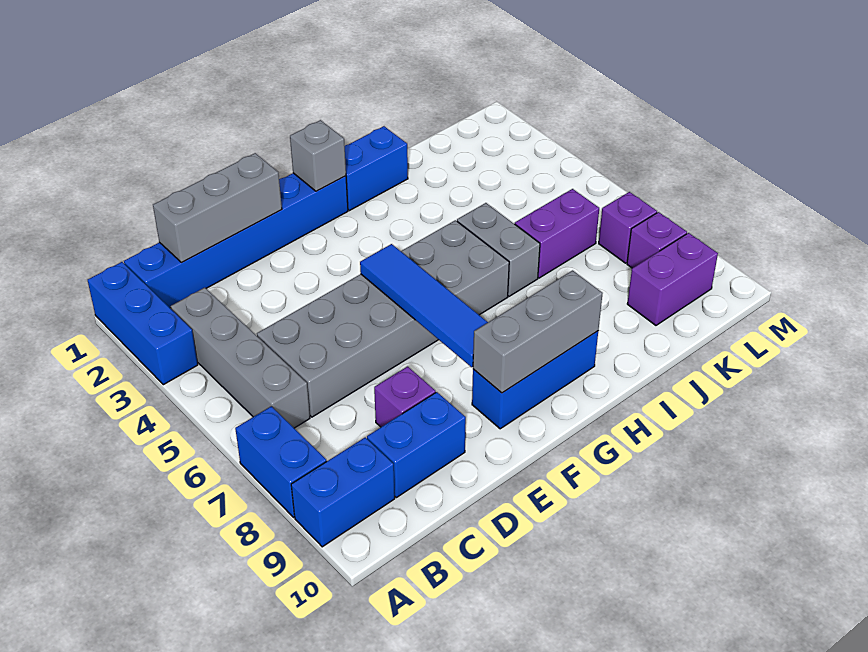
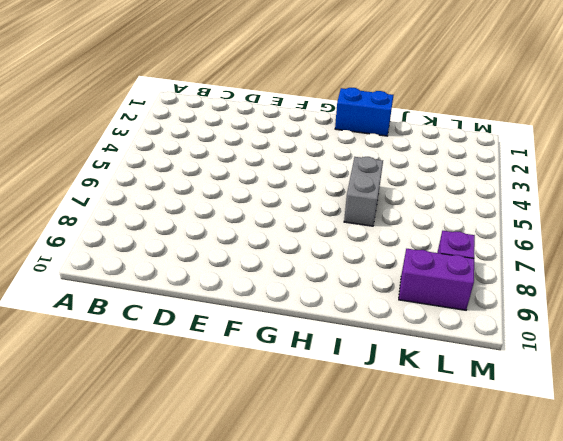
none -> blue brick A1:A3 level 1
none -> blue brick A7:A8 level 1
none -> blue brick A9:B9 level 1

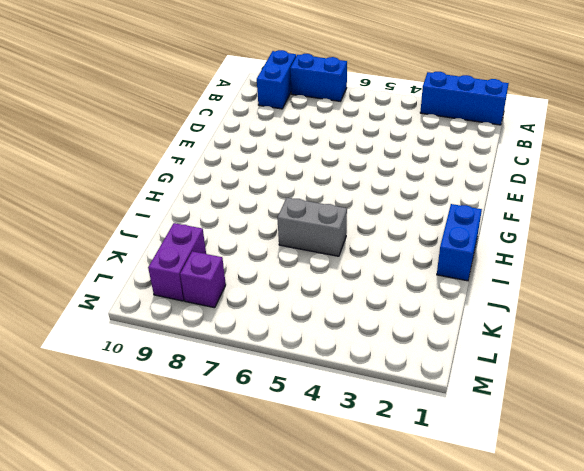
none -> blue brick B1:G1 level 1
none -> grey brick B3:B6 level 1
none -> grey brick C5:H6 level 1

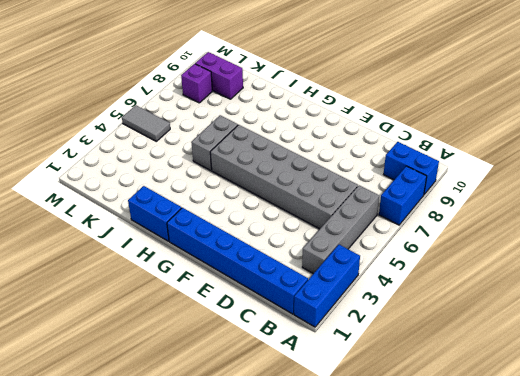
grey tile L5:M5 level 1 -> none
none -> blue brick C9:D9 level 1
none -> purple brick D8 level 1
none -> blue brick F9:H9 level 1

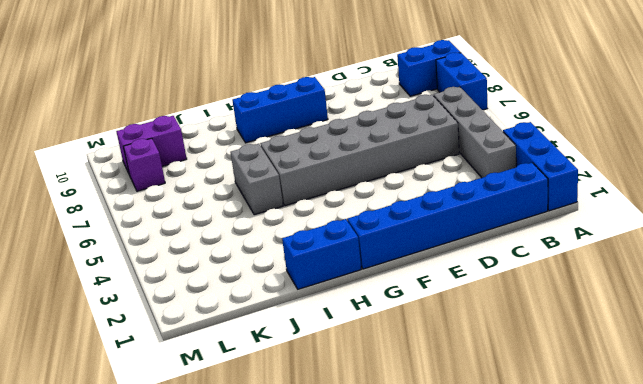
none -> blue brick C9:D9 level 1
none -> purple brick D8 level 1
none -> purple brick J6:K6 level 1

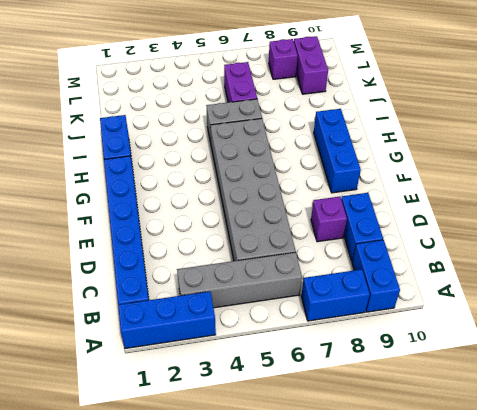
none -> purple brick L7 level 1
none -> grey brick C1:E1 level 2
none -> blue tile F5:F8 level 2

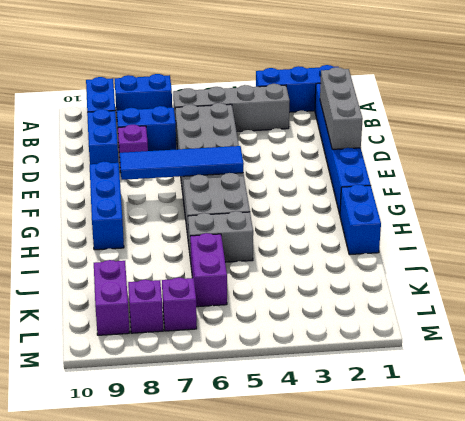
blue brick C7:C8 level 1 -> none
none -> grey brick F9:H9 level 2
none -> grey brick G1 level 2

